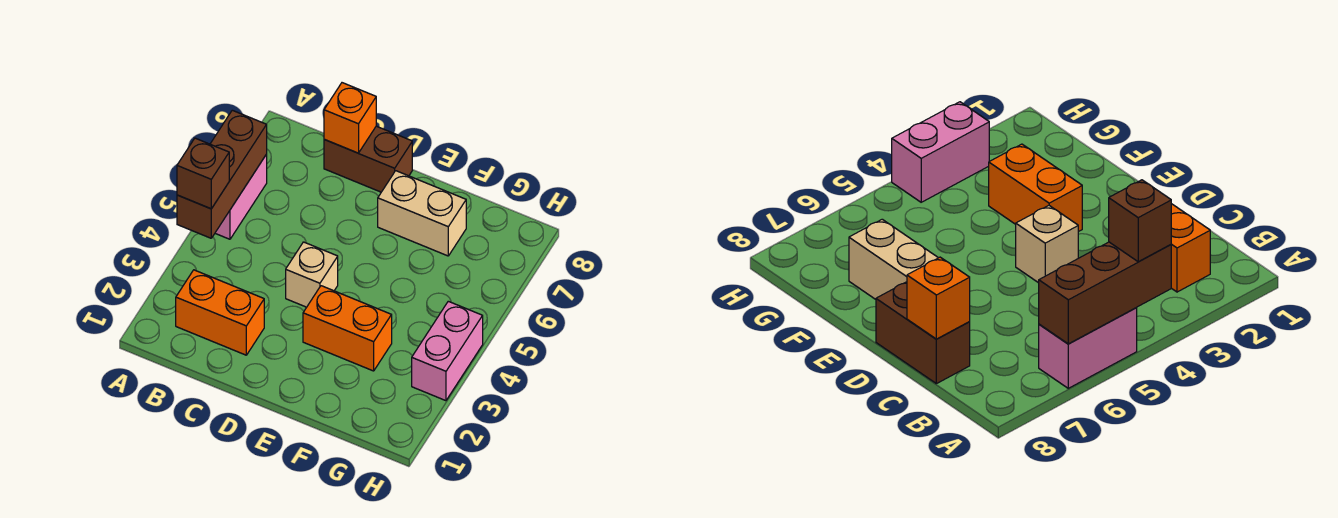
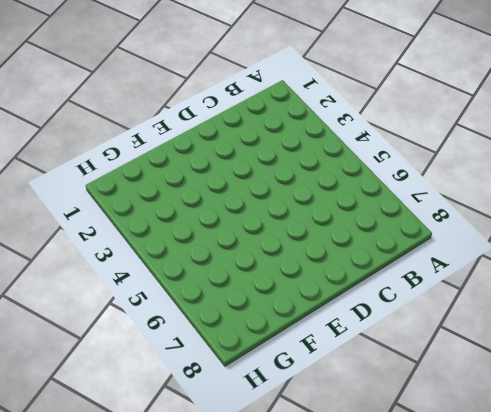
none -> pink brick A5:A6 level 1
none -> orange brick B2:C2 level 1

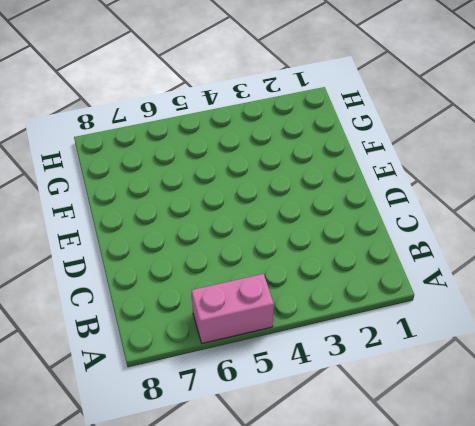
none -> orange brick B2:C2 level 1
none -> brown brick C8:D8 level 1

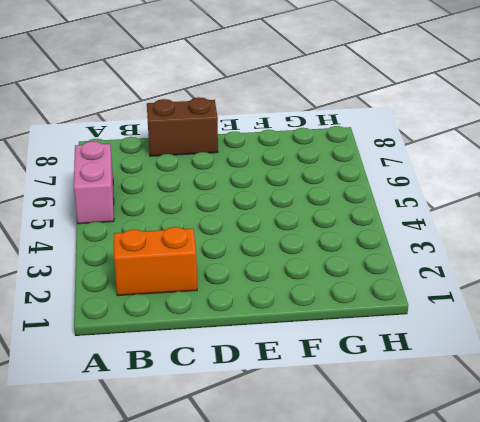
none -> tan brick D4 level 1
none -> orange brick E3:F3 level 1

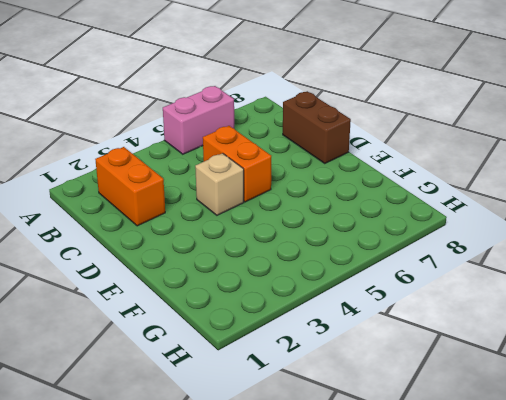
orange brick C5:D5 level 1 -> orange brick E3:F3 level 1
none -> tan brick E7:F7 level 1
none -> pink brick H3:H4 level 1

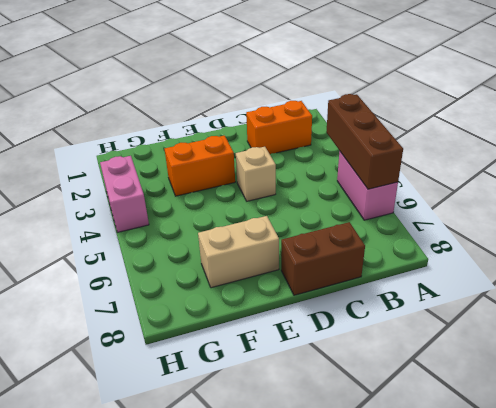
none -> orange brick C8 level 2
none -> brown brick A4 level 3

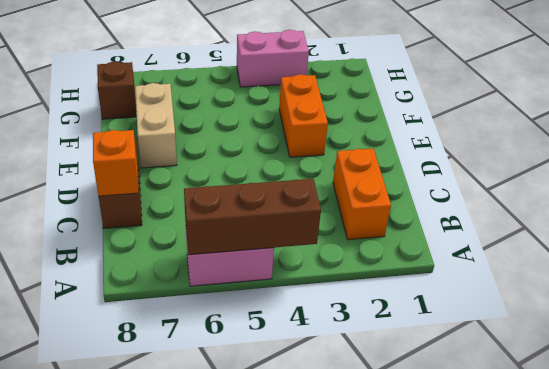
brown brick G8 level 1 -> brown brick A4 level 3
none -> tan brick D4 level 1

